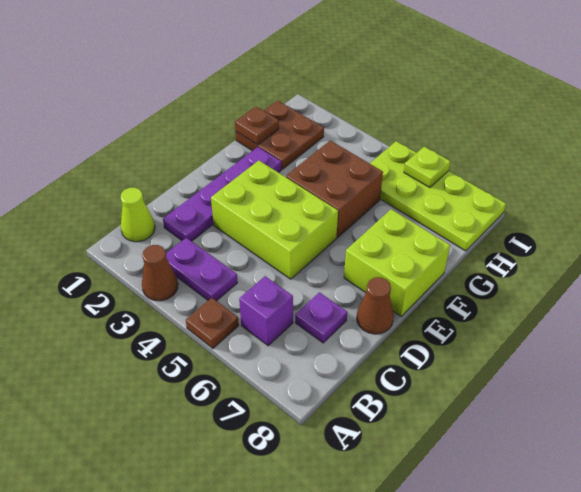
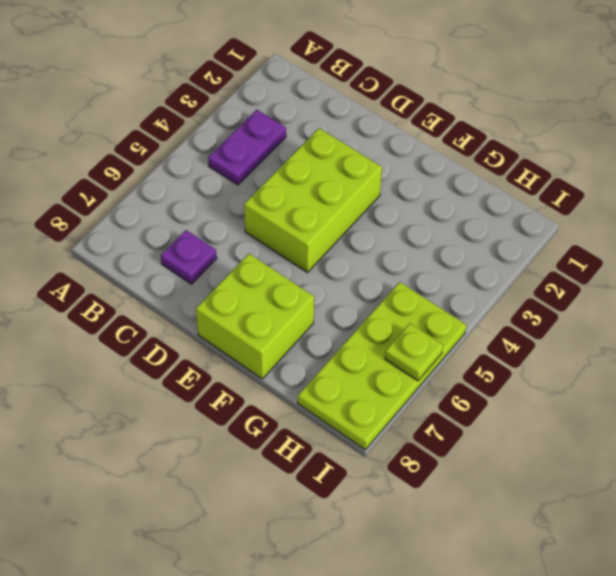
none -> brown cone A3 level 1
none -> brown plate A5 level 1
none -> lime cone B1 level 1

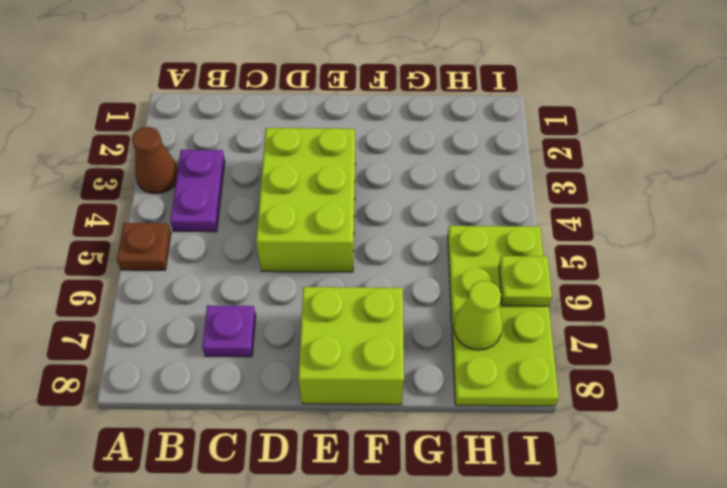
lime cone H7 level 2 -> lime cone B1 level 1
none -> purple brick B6 level 1
none -> purple plate C2:F2 level 1
none -> brown cone D8 level 1

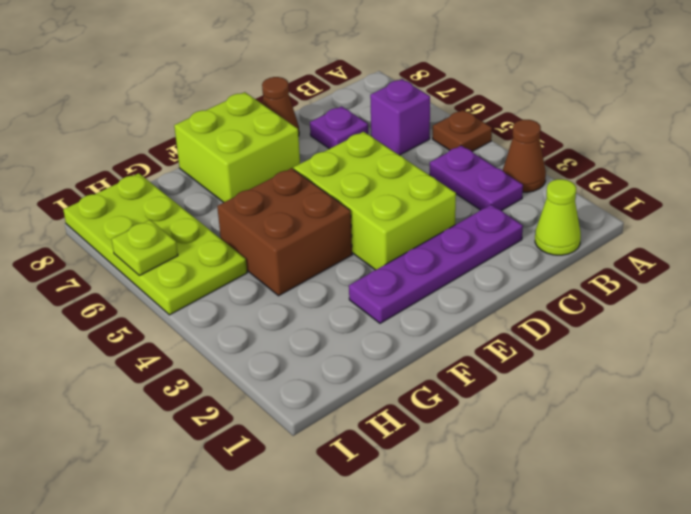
none -> brown plate G1:H2 level 1
none -> brown plate G1 level 2

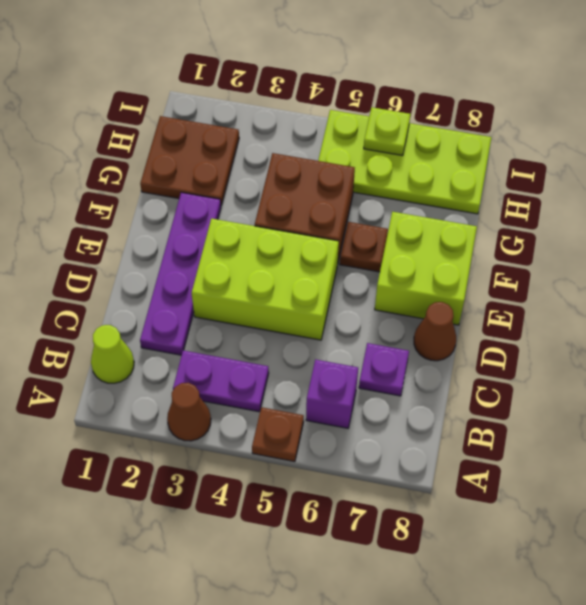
brown plate F6 level 1 -> brown plate G1 level 2

